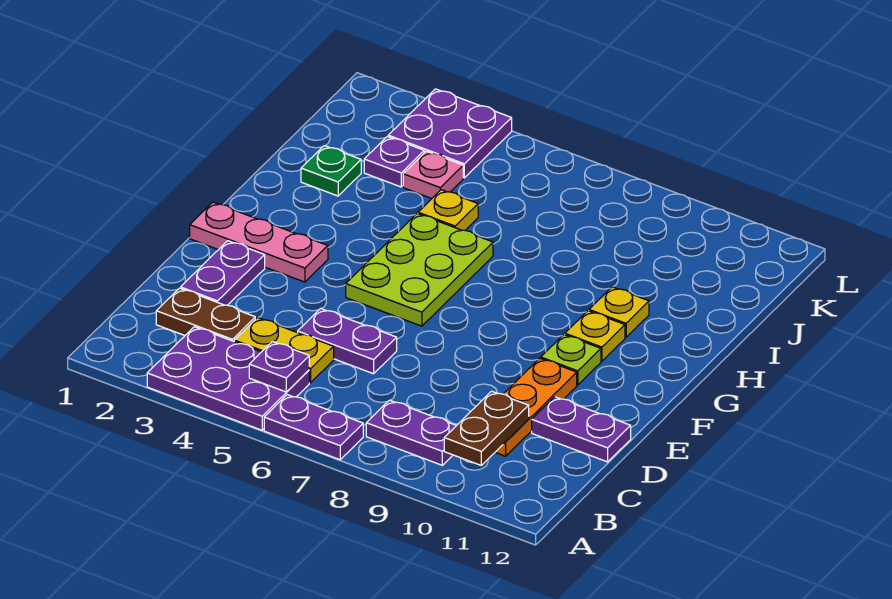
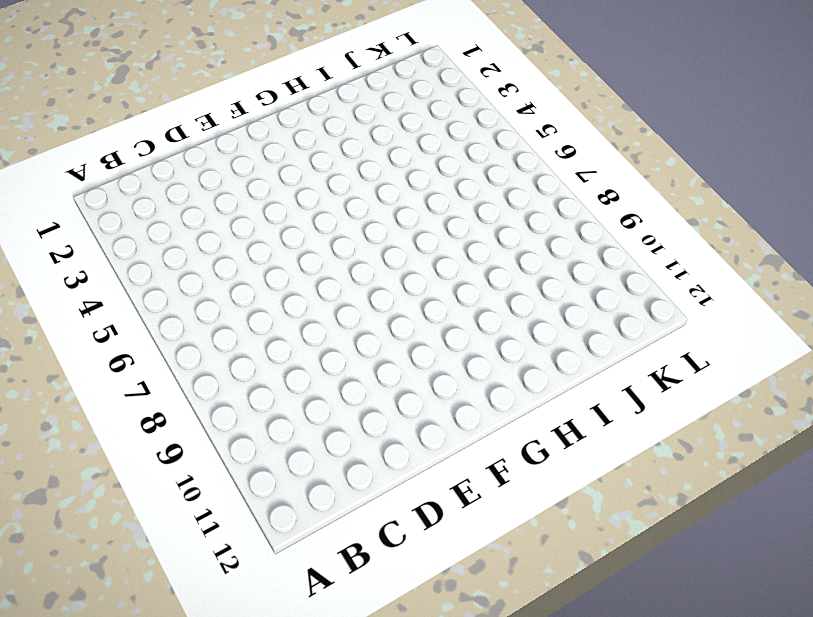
none -> purple plate A3:B5 level 1
none -> purple plate A6:A7 level 1
none -> purple plate B8:B9 level 1

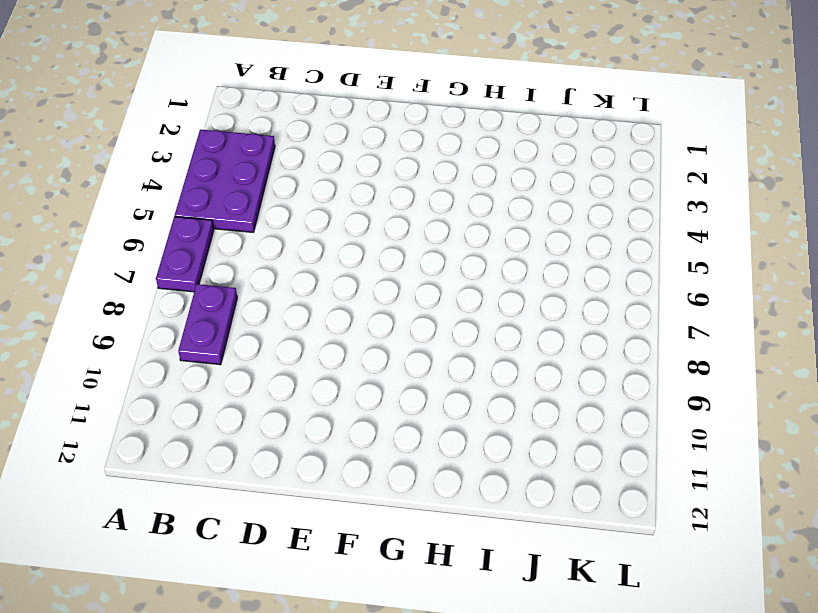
none -> brown plate C2:C3 level 1
none -> yellow plate C4:C5 level 1
none -> orange plate C10:E10 level 1

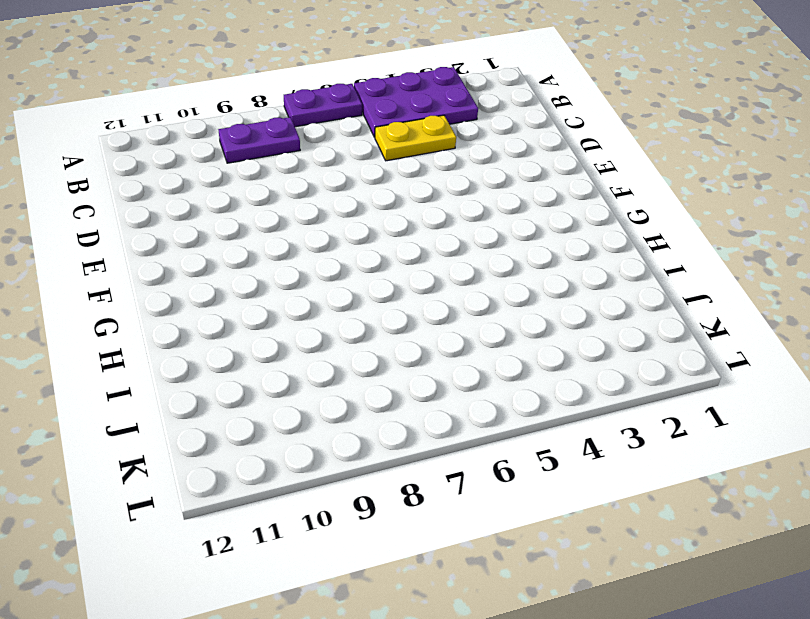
none -> brown plate C2:C3 level 1
none -> orange plate C10:E10 level 1
none -> purple plate D2:E2 level 1

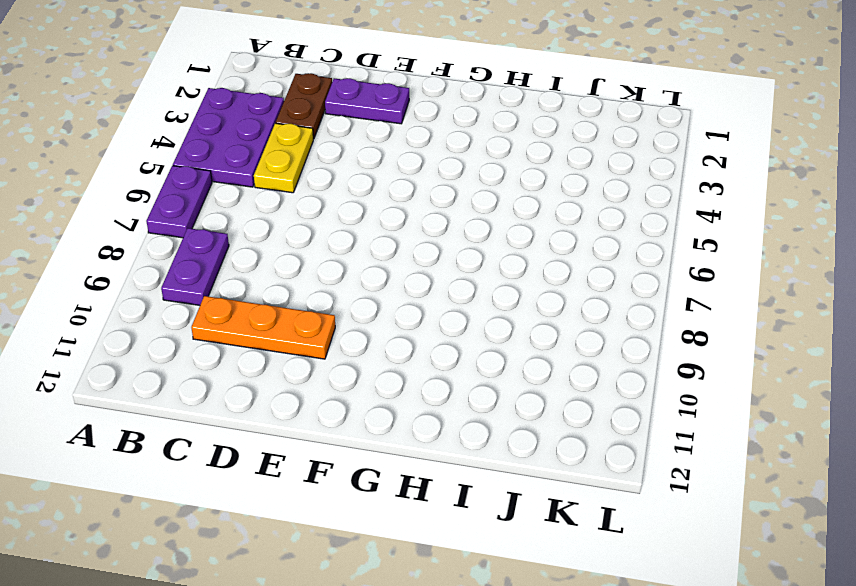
none -> purple plate D5:D6 level 1
none -> purple plate D11:D12 level 1
none -> pink plate F1:F3 level 1

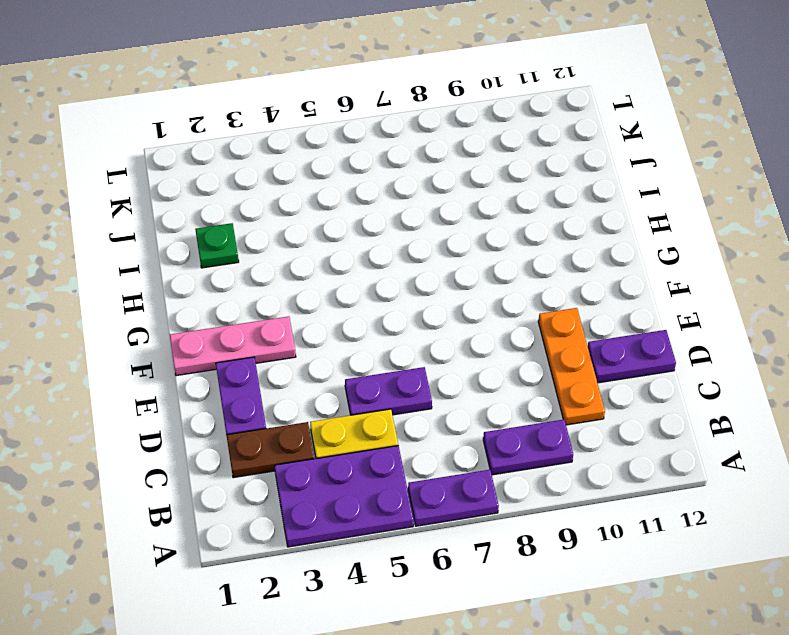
none -> lime plate F5:H6 level 1
none -> lime plate F10 level 1
none -> yellow plate G10 level 1

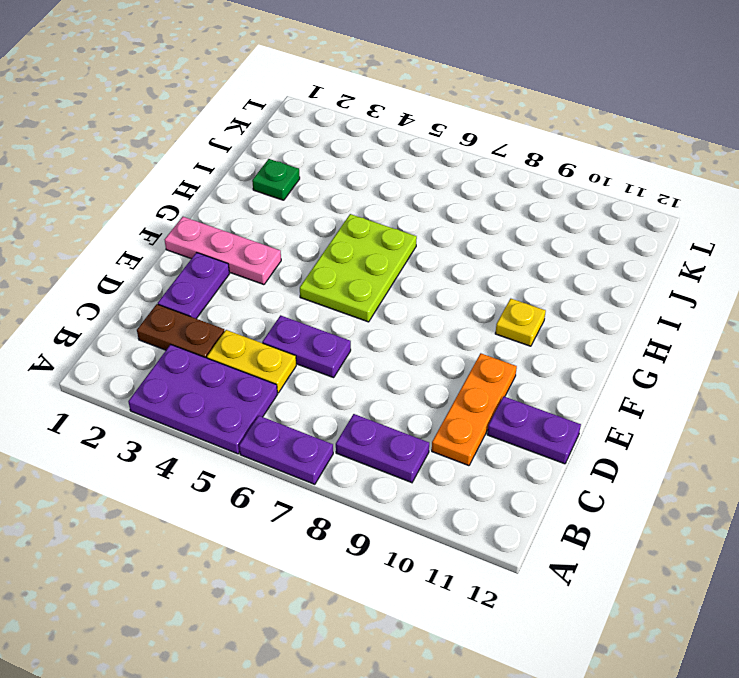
none -> lime plate F10 level 1
none -> yellow plate H10 level 1
none -> yellow plate I5 level 1

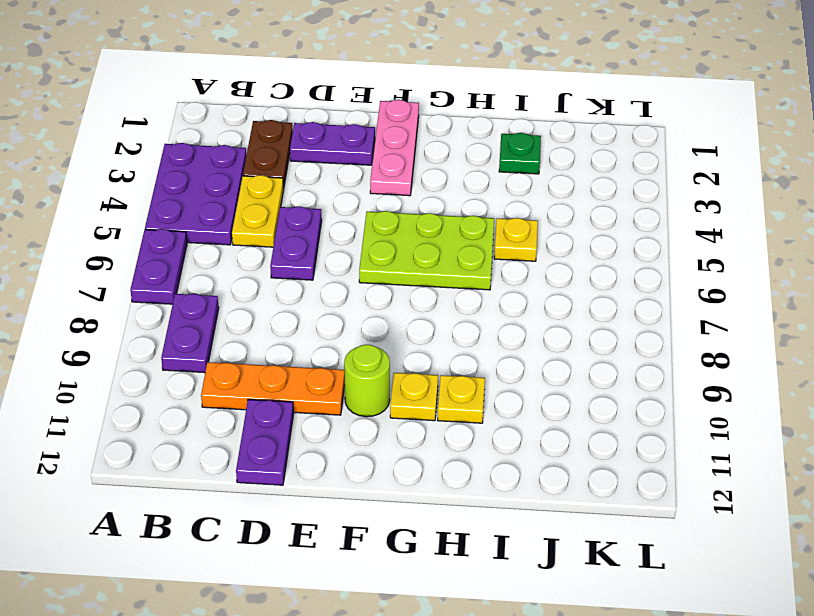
lime round brick F10 level 1 -> lime plate F10 level 1
none -> purple plate J3 level 1
none -> pink plate J4 level 1
none -> purple plate K3:L4 level 1

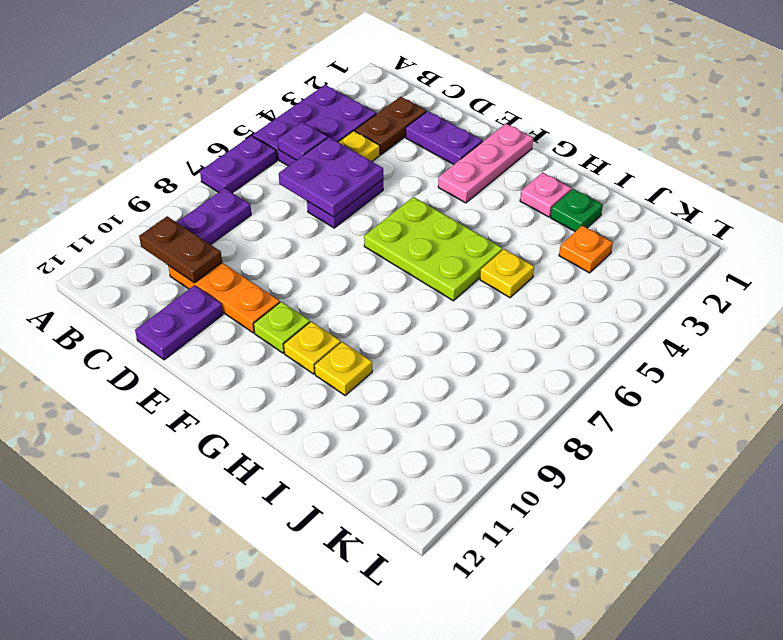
purple plate C5:D6 level 2 -> purple plate K3:L4 level 1
pink plate H2 level 1 -> pink plate J4 level 1
orange plate J3 level 1 -> purple plate J3 level 1

